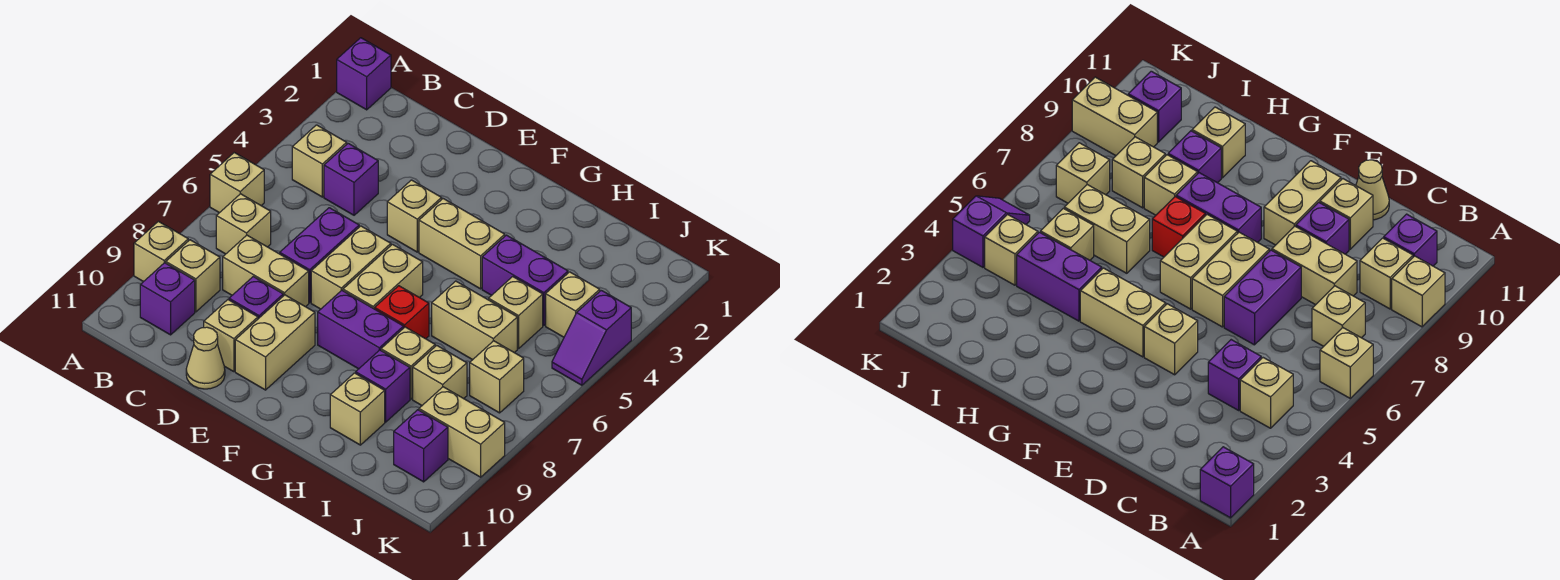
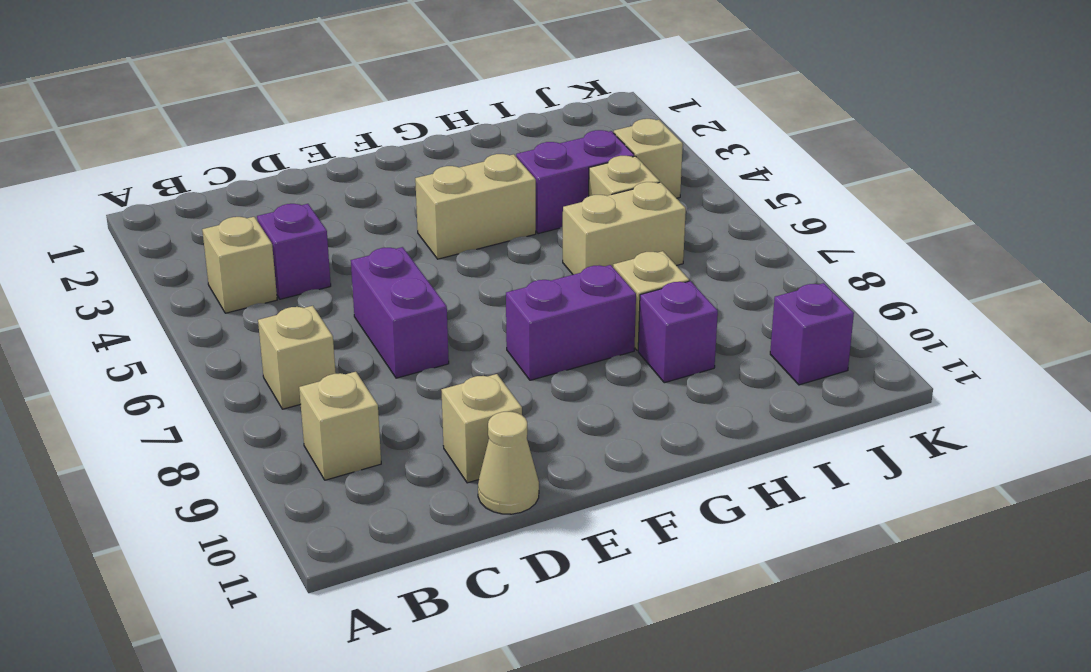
none -> purple brick A1 level 1
none -> tan brick A6 level 1
none -> tan brick A9 level 1
none -> purple brick B10 level 1

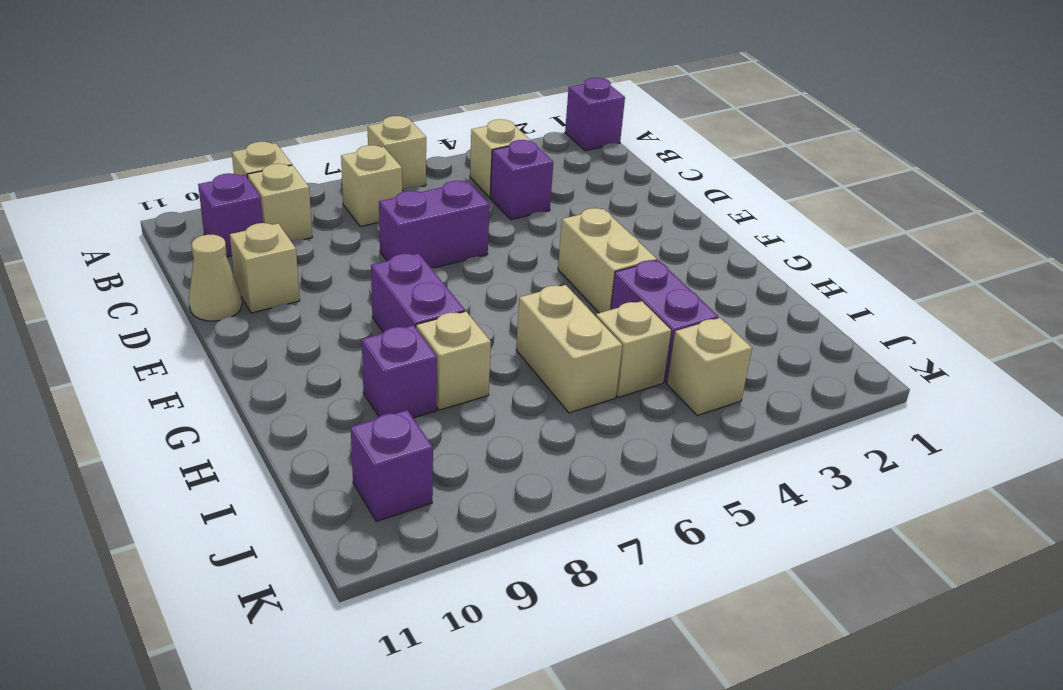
none -> tan brick C8:D8 level 1
none -> purple brick D9 level 1
none -> tan brick E4 level 1
none -> tan brick E6:E7 level 1

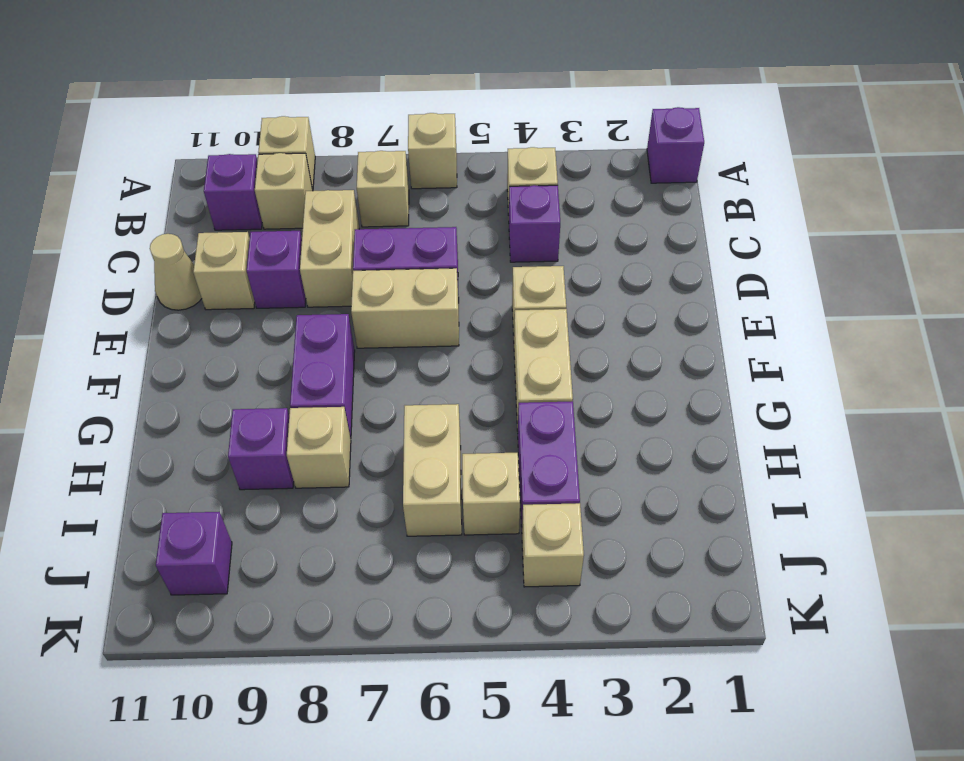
none -> tan brick E9:E10 level 1
none -> tan brick F6:F7 level 1
none -> red brick G7 level 1
none -> tan brick H10 level 1

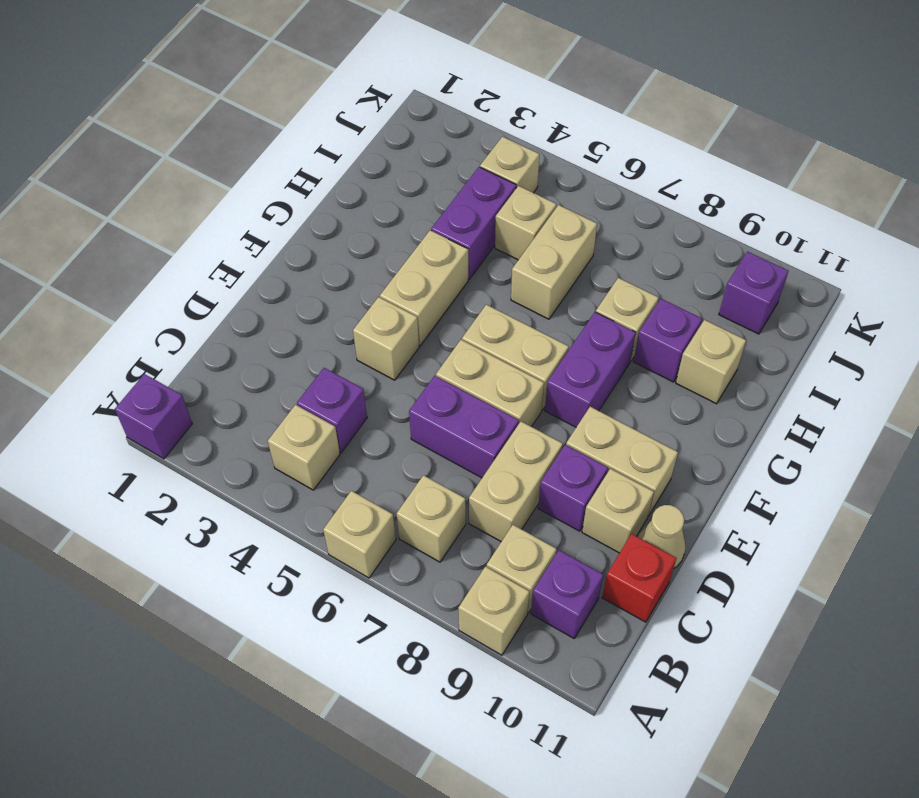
red brick C11 level 1 -> red brick G7 level 1
none -> tan brick I8 level 1
none -> tan brick J7 level 1
none -> tan brick J9:K9 level 1
none -> purple slope K4:K5 level 1 top 4

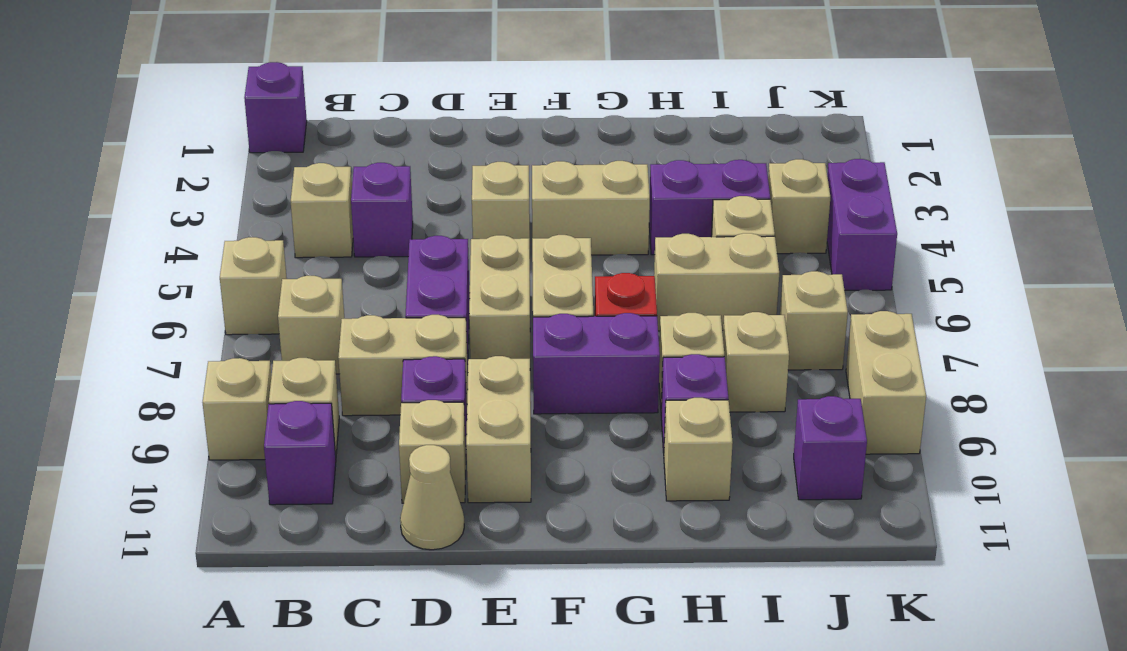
purple brick K4:K5 level 1 -> purple slope K4:K5 level 1 top 4
tan brick K8:K9 level 1 -> tan brick J9:K9 level 1

